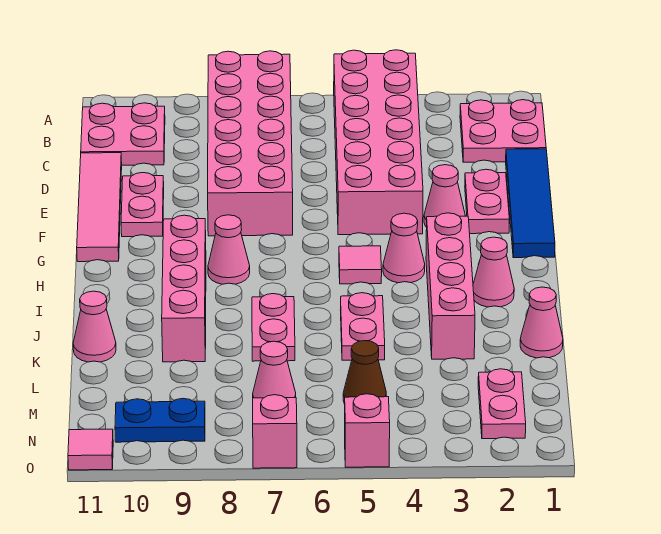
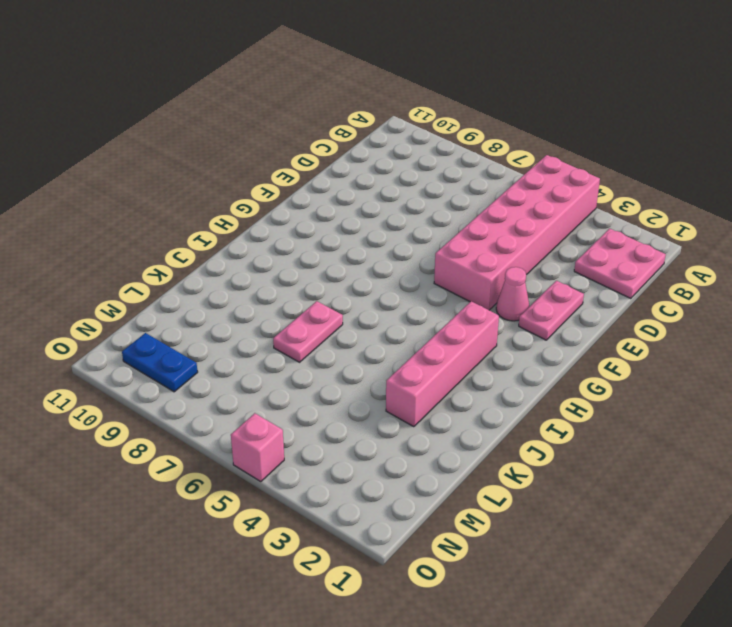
none -> pink brick A7:F8 level 1
none -> pink plate B10:C11 level 1
none -> blue tile D1:G1 level 1

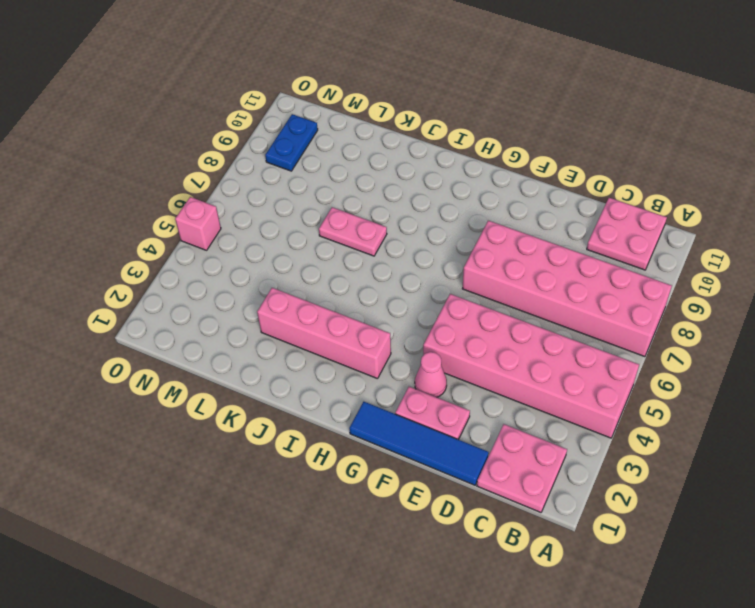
none -> pink tile D11:G11 level 1
none -> pink plate E10:F10 level 1
none -> pink cone H4 level 1

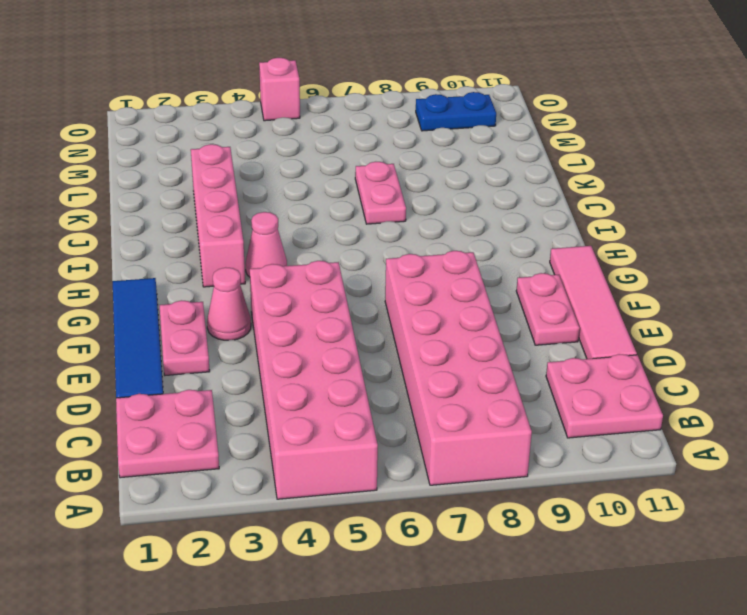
none -> pink tile H5 level 1
none -> pink cone H8 level 1
none -> pink brick H9:K9 level 1

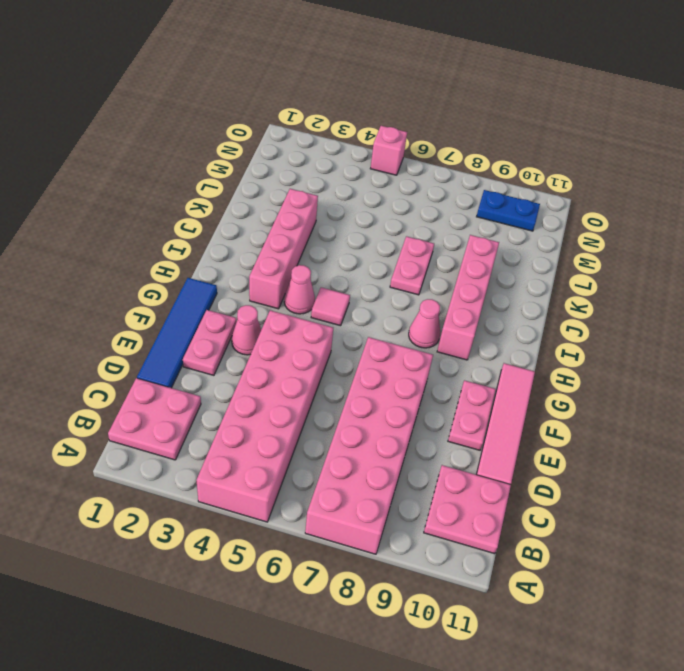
none -> pink cone I2 level 1
none -> pink plate J5:K5 level 1
none -> pink cone K1 level 1

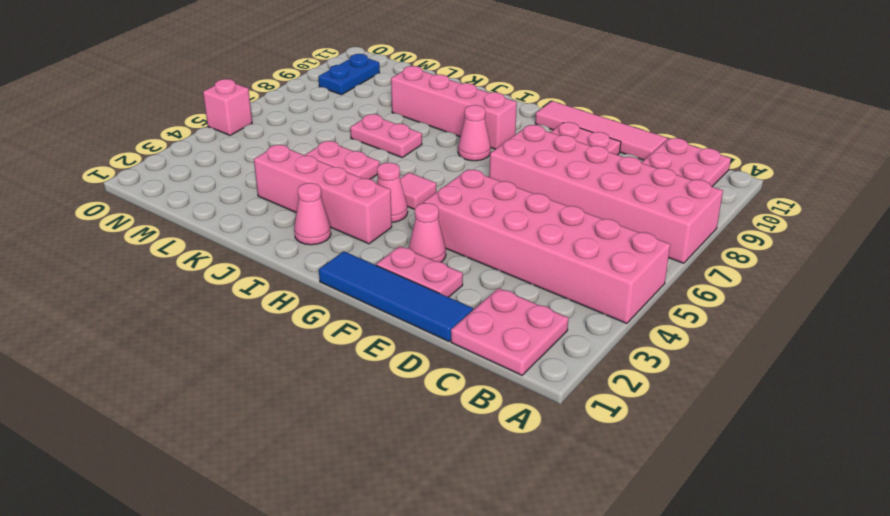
none -> pink cone K1 level 1
none -> pink cone K11 level 1
none -> pink plate M2:N2 level 1

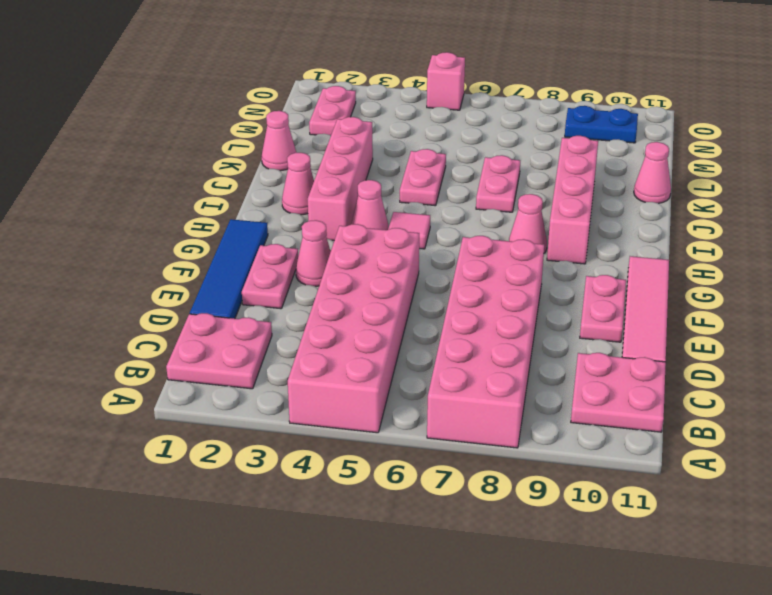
none -> brown cone M5 level 1
none -> pink cone M7 level 1
none -> pink brick O7 level 1

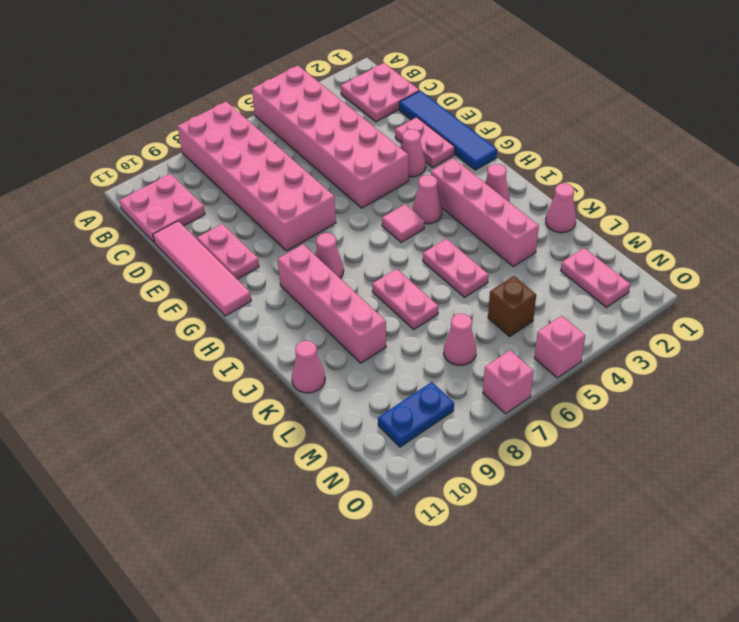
brown brick M5 level 1 -> brown cone M5 level 1
none -> pink tile O11 level 1

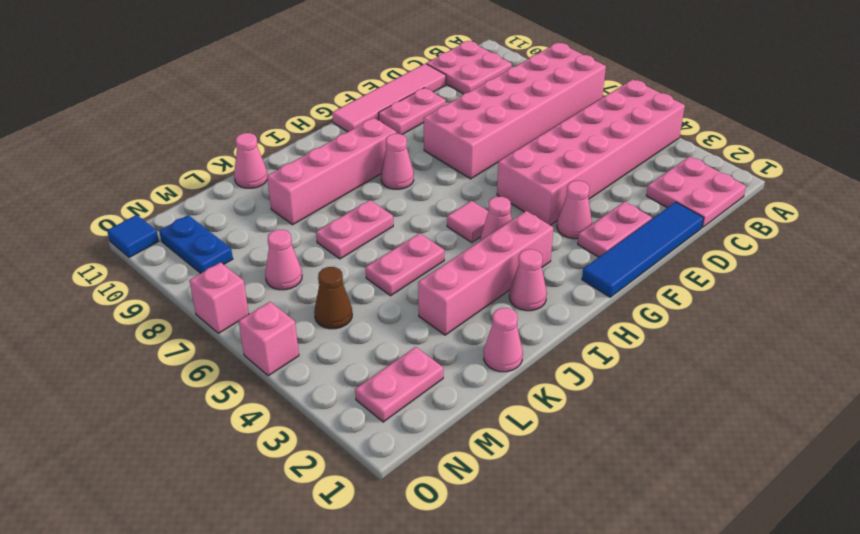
blue tile O11 level 1 -> pink tile O11 level 1

